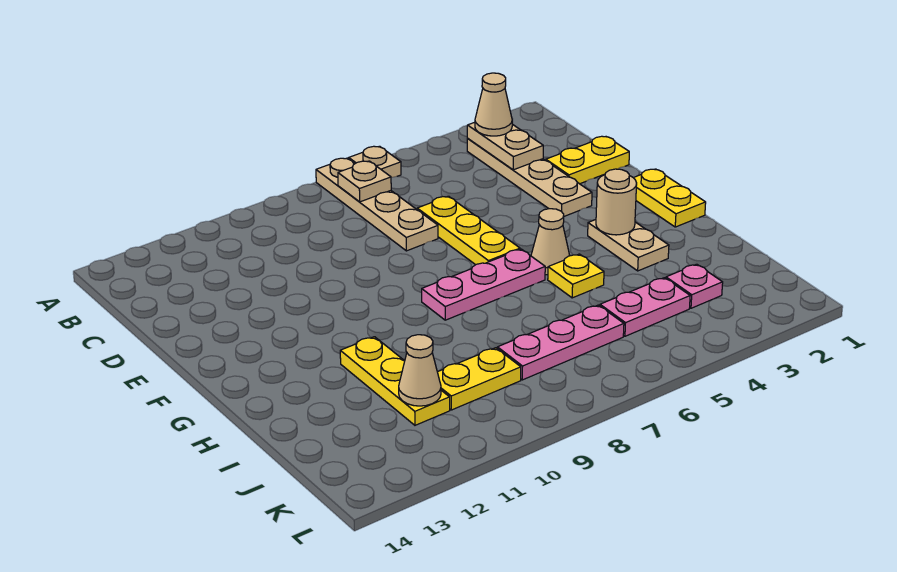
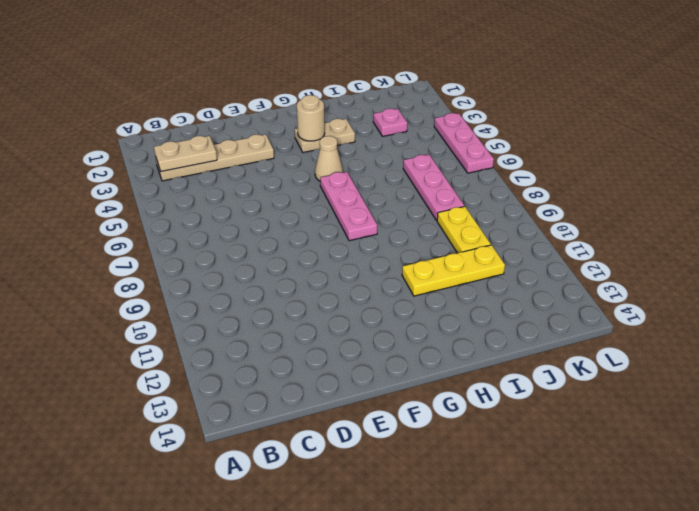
pink plate L4:L6 level 1 -> none
none -> tan plate A6 level 1
none -> tan plate A7:D7 level 1
none -> yellow plate D1:D2 level 1

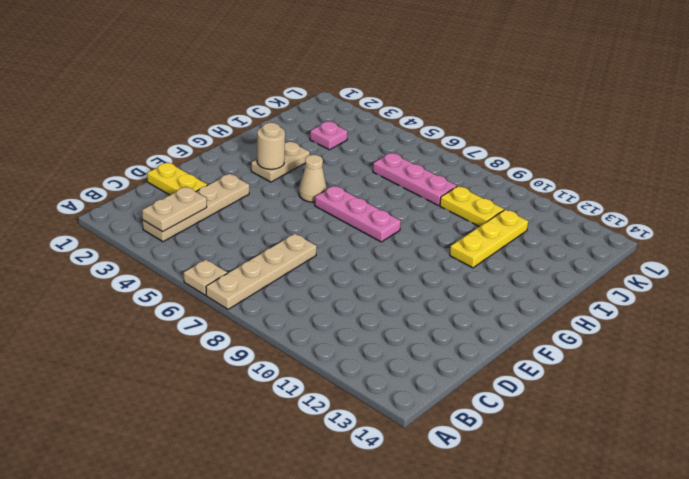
none -> yellow plate D6:F6 level 1
none -> yellow plate F1:G1 level 1
none -> yellow plate H5 level 1

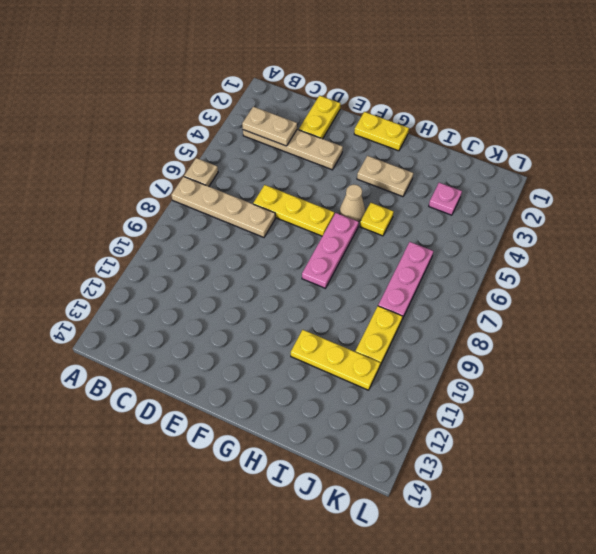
none -> pink plate J4:J5 level 1
none -> tan plate B7 level 2
none -> tan round brick G3 level 2

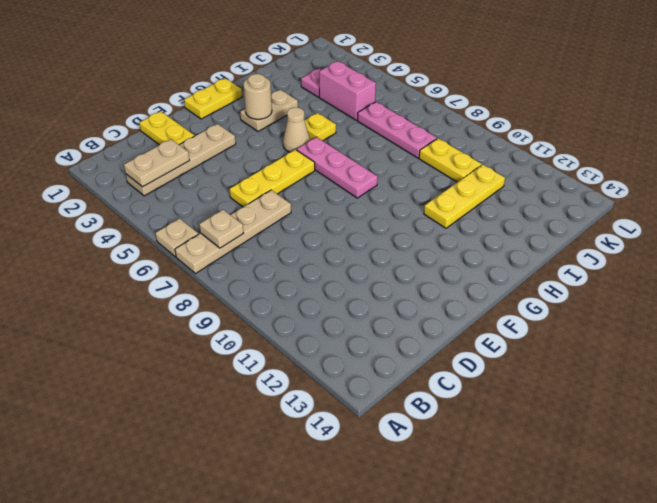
pink brick J4:J5 level 1 -> pink plate J4:J5 level 1
none -> tan cone J11 level 2
none -> tan cone B3 level 3

